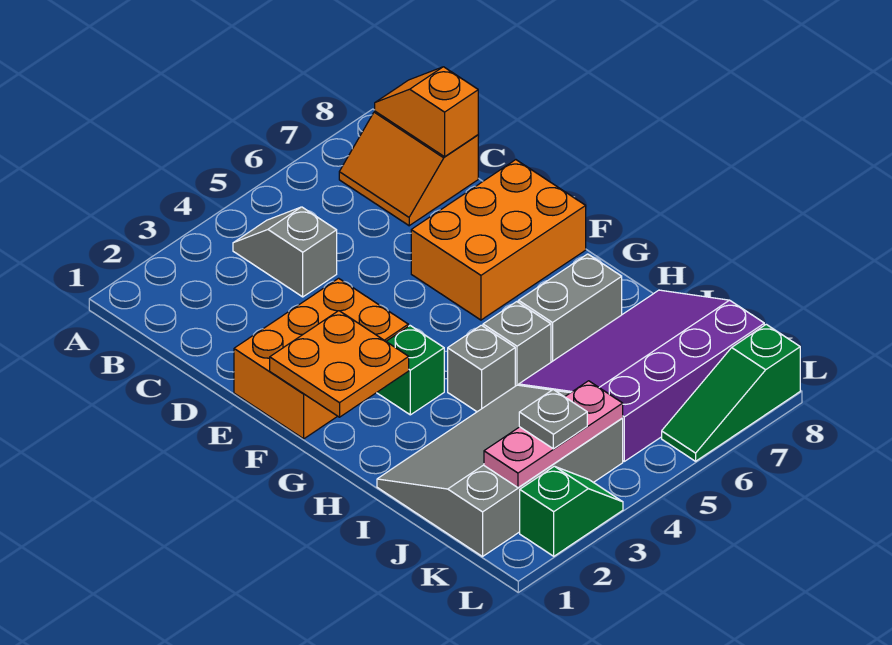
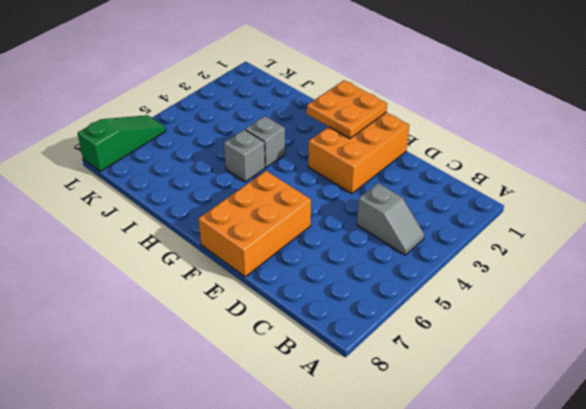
none -> orange slope B7:C8 level 1 top 8
none -> green brick G3 level 1
none -> grey brick H6:H7 level 1

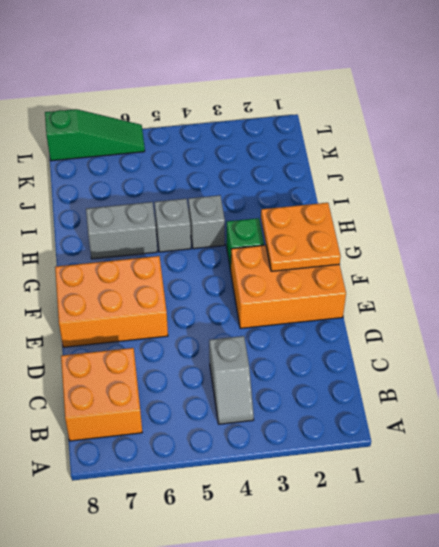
orange brick B7:C8 level 1 -> orange slope B7:C8 level 1 top 8
none -> grey slope I1:K4 level 1 top K
none -> purple slope I5:K8 level 1 top K
none -> green slope L2:L3 level 1 top 2

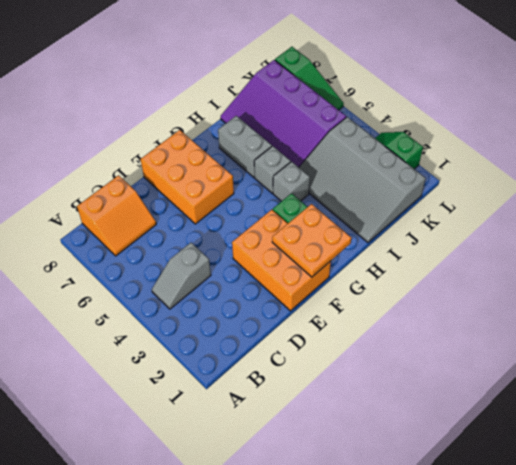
none -> orange slope B8:C8 level 2 top C
none -> pink plate K2:K4 level 2
none -> grey plate K3 level 3

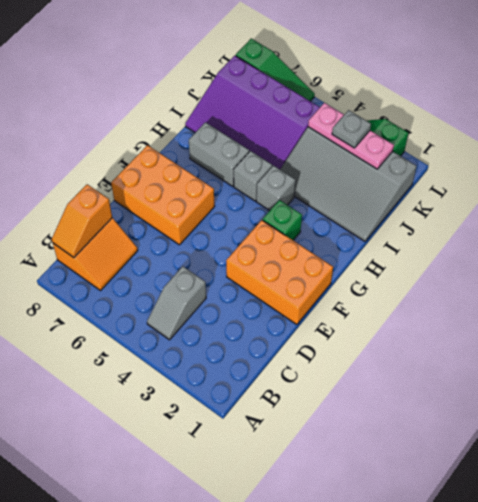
none -> orange plate F1:G2 level 2

